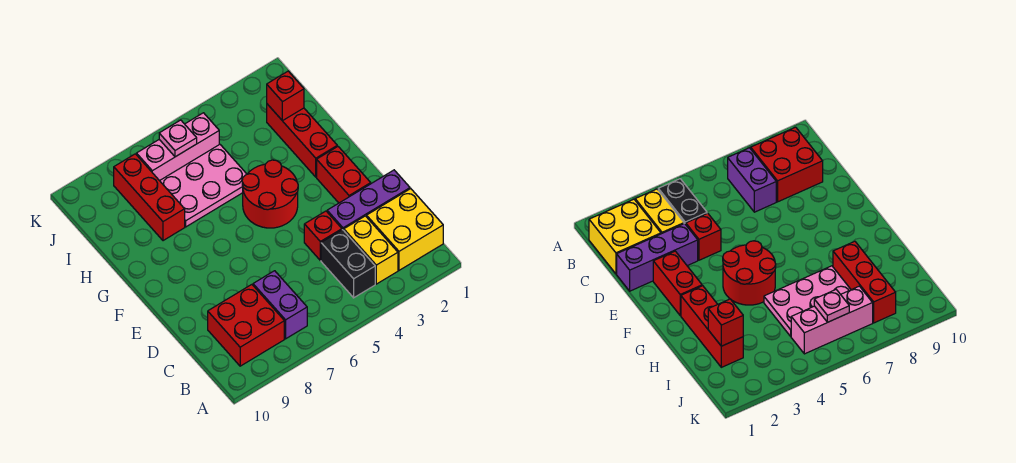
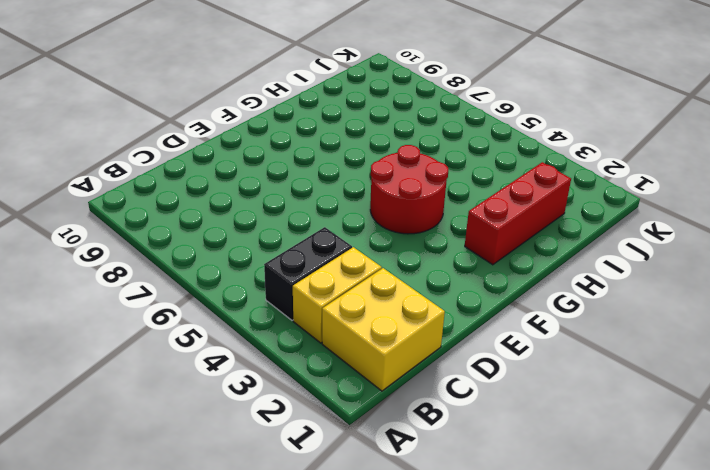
none -> purple brick B7:C7 level 1
none -> red brick B8:C9 level 1
none -> purple brick D1:D3 level 1

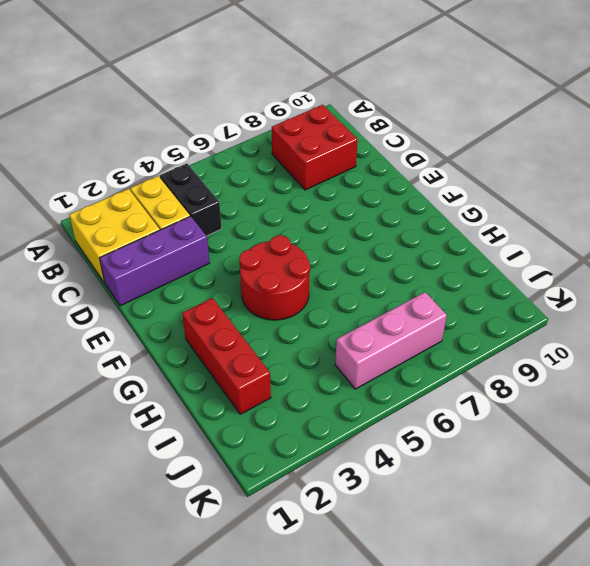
none -> purple brick B7:C7 level 1
none -> red brick D4 level 1
none -> red brick E2:F2 level 1

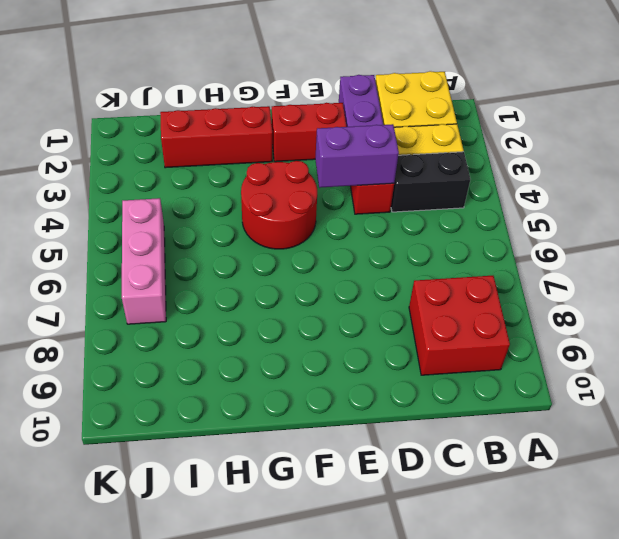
purple brick D4:E4 level 2 -> purple brick B7:C7 level 1
none -> pink plate H5:I7 level 1
none -> red brick H8:J8 level 1
none -> red brick I2 level 2

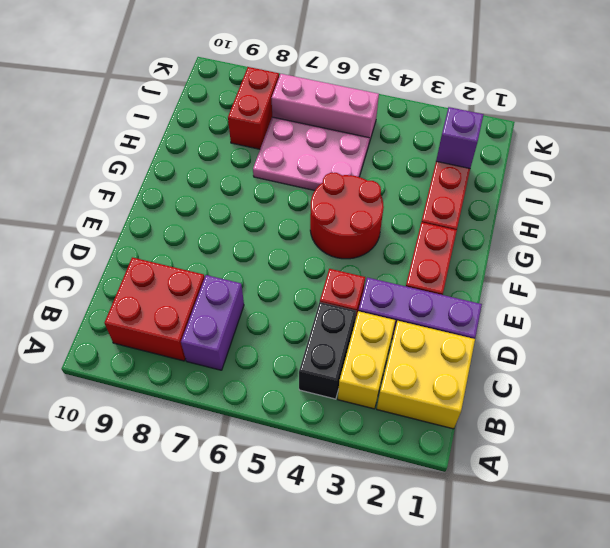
purple brick I2 level 2 -> red brick I2 level 2
red brick I8:J8 level 1 -> red brick H8:J8 level 1
none -> pink plate J6 level 2

